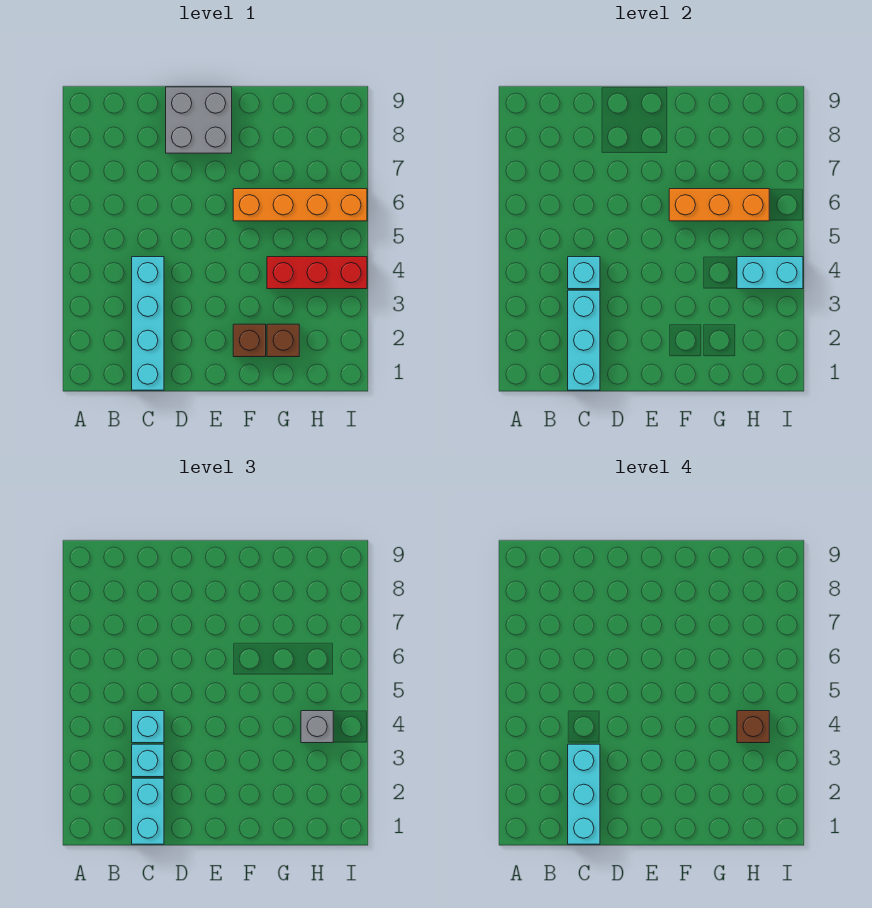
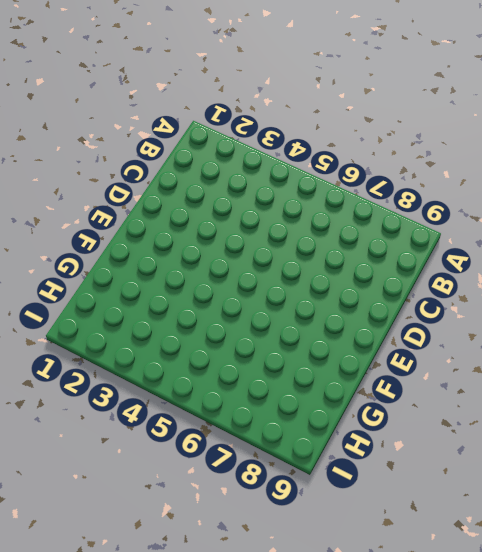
none -> cyan brick C1:C4 level 1
none -> grey brick D8:E9 level 1
none -> brown brick F2 level 1

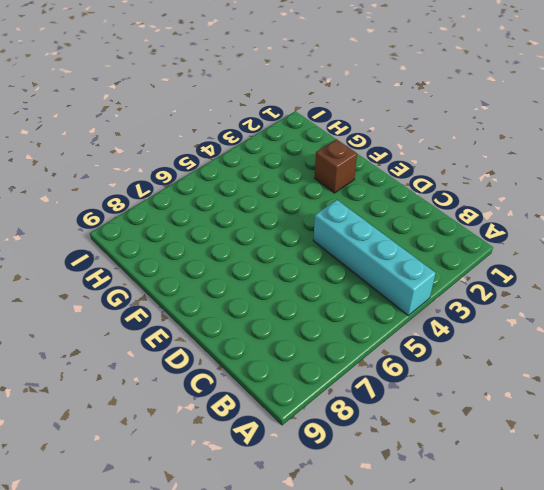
cyan brick A4:D4 level 1 -> cyan brick C1:C4 level 1
none -> grey brick D8:E9 level 1
none -> orange brick F6:I6 level 1
none -> brown brick G2 level 1

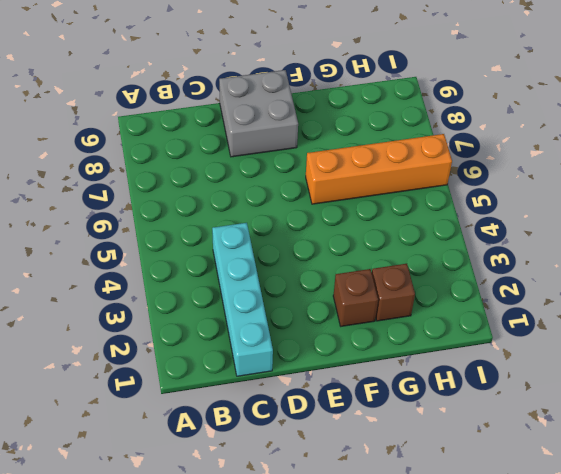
none -> red brick G4:I4 level 1
none -> cyan brick C1:C3 level 2
none -> cyan brick C4 level 2

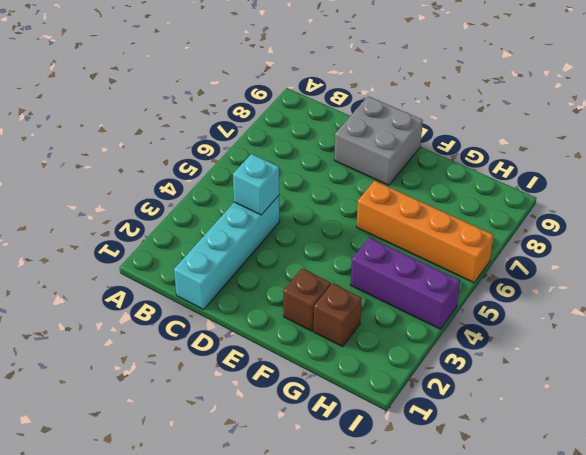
purple brick G4:I4 level 1 -> red brick G4:I4 level 1
none -> cyan brick C1:C3 level 2
none -> orange brick F6:H6 level 2
none -> cyan brick H4:I4 level 2

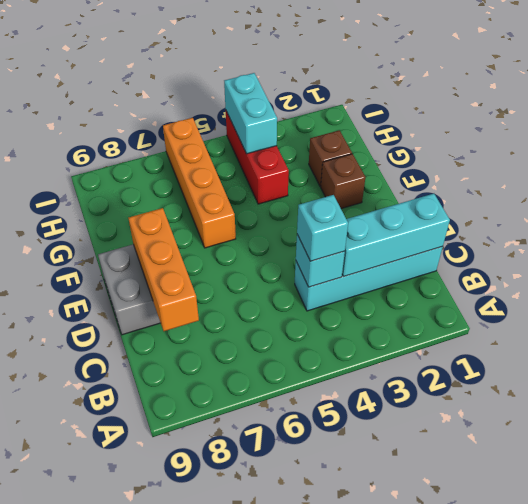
orange brick C8:E8 level 2 -> orange brick F6:H6 level 2
none -> cyan brick C1:C2 level 3
none -> cyan brick C3 level 3
none -> grey brick H4 level 3

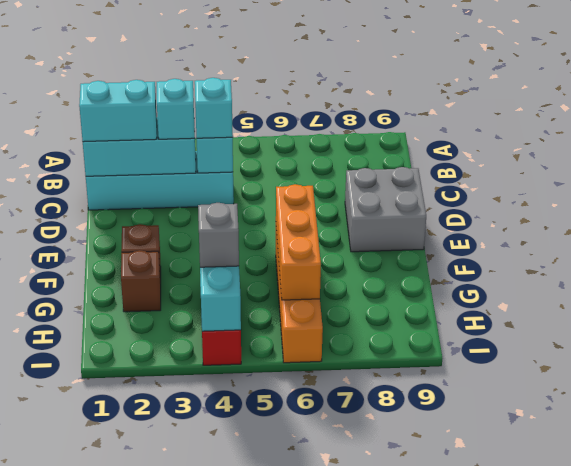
none -> cyan brick C1:C3 level 4
none -> brown brick H4 level 4

